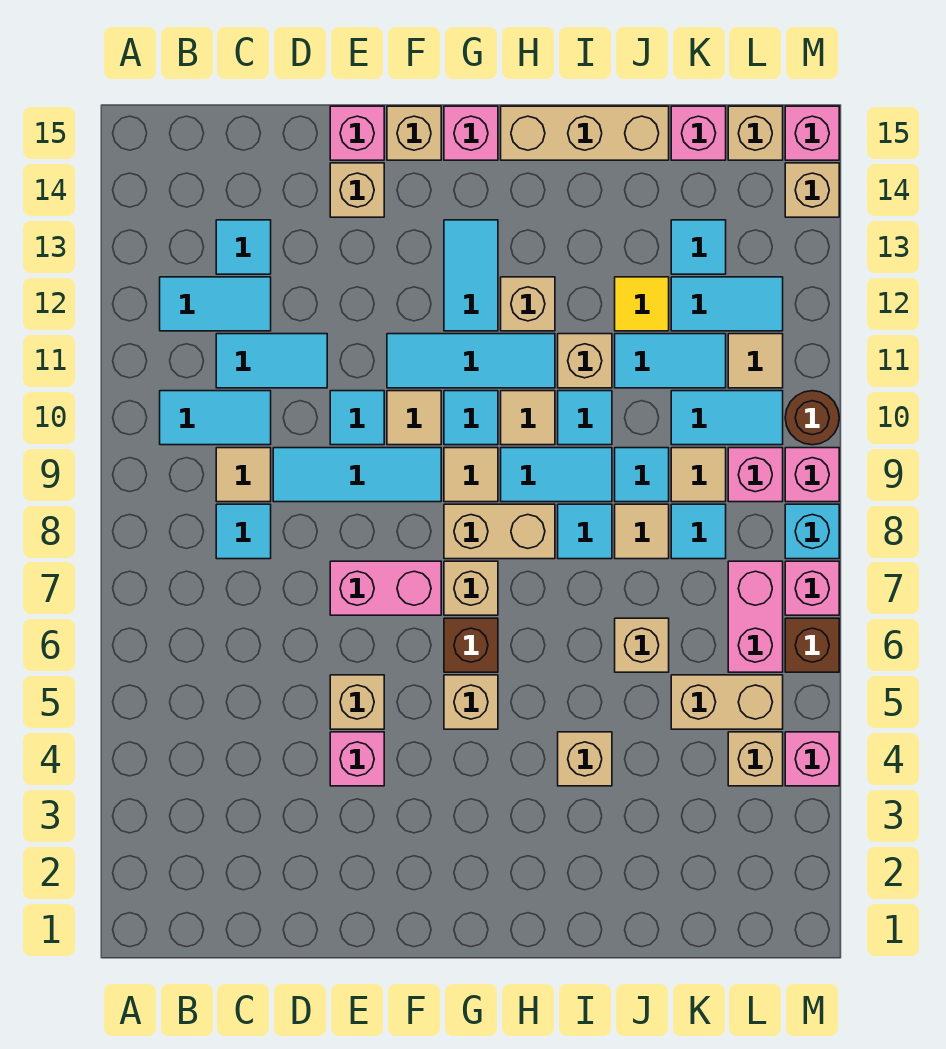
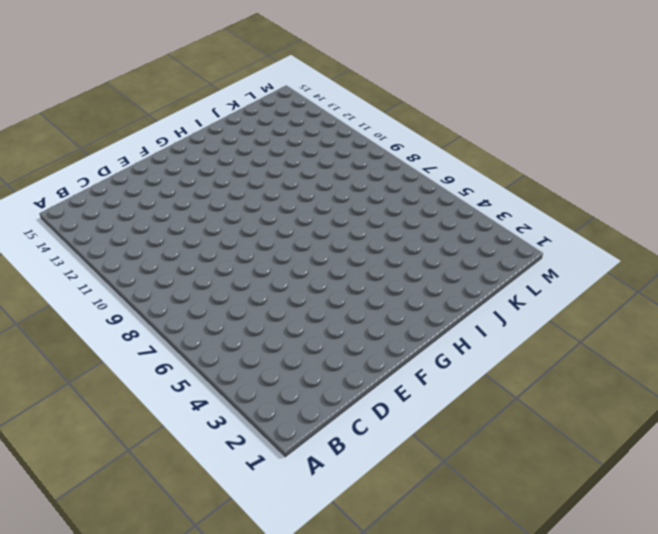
none -> cyan tile B10:C10 level 1
none -> cyan tile B12:C12 level 1
none -> cyan tile C8 level 1
none -> tan tile C9 level 1

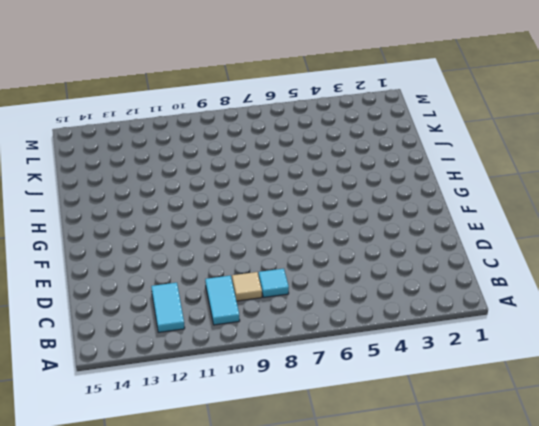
none -> cyan tile C11:D11 level 1
none -> cyan tile C13 level 1
none -> cyan tile D9:F9 level 1
none -> pink brick E4 level 1

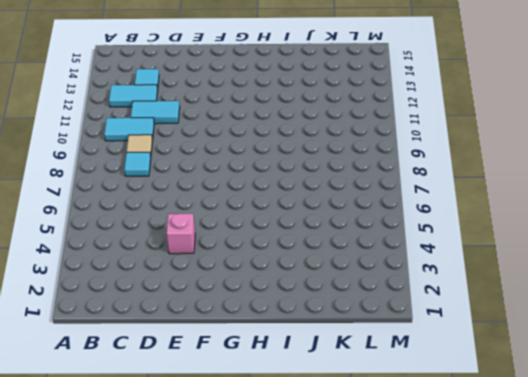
none -> cyan tile D9:F9 level 1
none -> tan brick E5 level 1
none -> pink brick E7:F7 level 1
none -> cyan tile E10 level 1

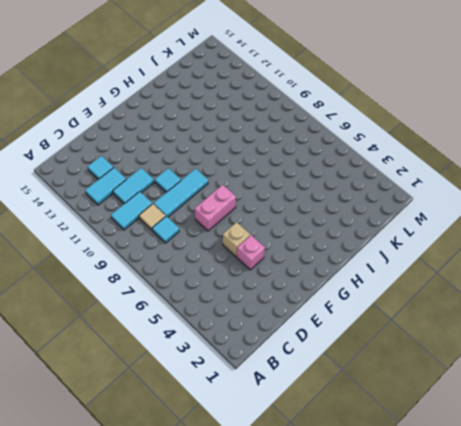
none -> tan brick E14 level 1
none -> pink brick E15 level 1
none -> tan tile F10 level 1
none -> cyan tile F11:H11 level 1

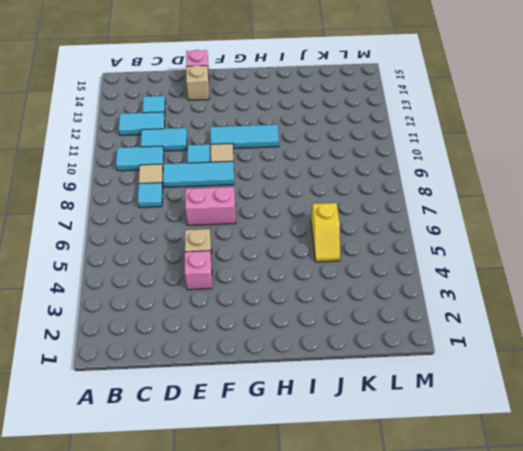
yellow slope J5:J6 level 1 top 6 -> tan brick J6 level 1
none -> tan brick F15 level 1
none -> tan brick G5 level 1
none -> brown brick G6 level 1
none -> tan brick G7 level 1

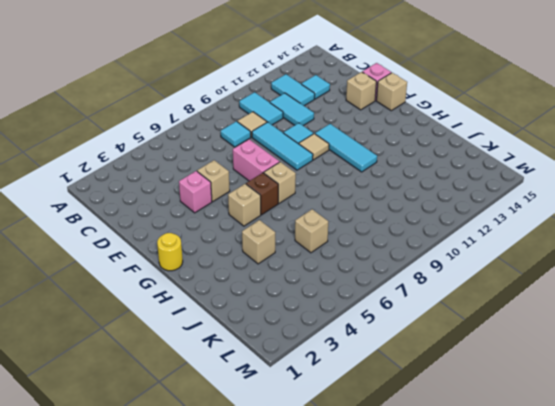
yellow round brick G1 level 1 -> none
none -> tan brick G8:H8 level 1
none -> tan tile G9 level 1
none -> cyan tile G10 level 1
none -> cyan tile G12:G13 level 1

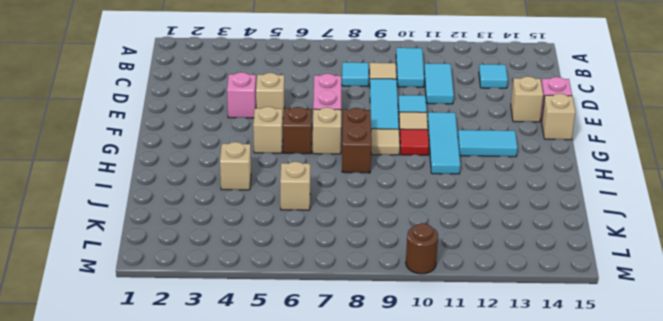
brown brick G8:H8 level 1 -> tan brick G8:H8 level 1
red tile G10 level 1 -> cyan tile G10 level 1
none -> cyan tile B12:C12 level 1
none -> pink brick G15 level 1
none -> cyan tile H9:I9 level 1
none -> tan tile H10 level 1

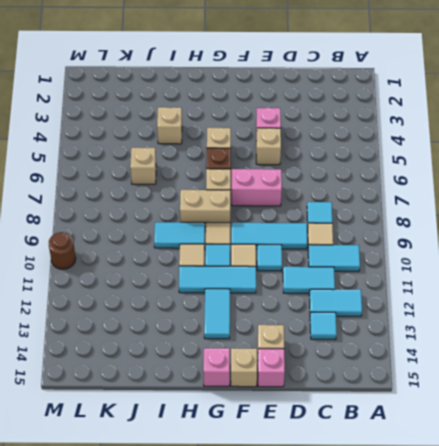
none -> tan brick H12 level 1
none -> tan brick H15:J15 level 1
none -> cyan tile I8 level 1
none -> cyan tile I10 level 1

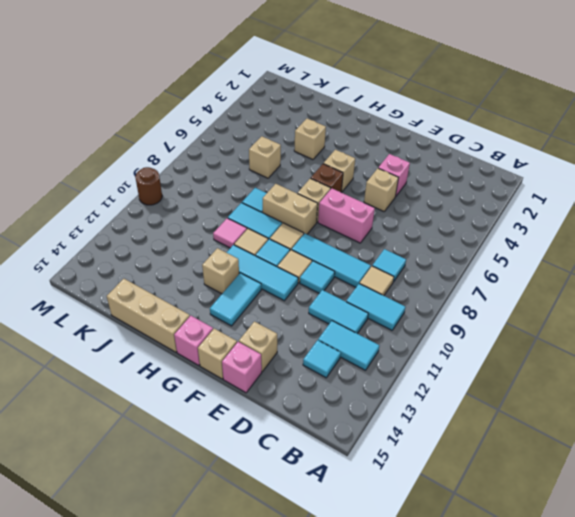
pink tile I10 level 1 -> cyan tile I10 level 1
none -> tan brick I11 level 1
none -> tan tile J8 level 1
none -> cyan tile J9 level 1
none -> cyan tile J11:K11 level 1

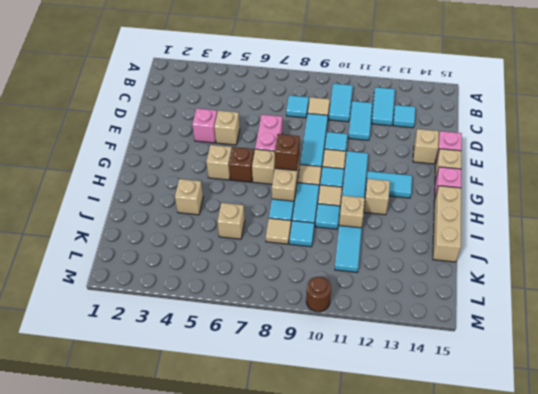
brown brick G8 level 2 -> brown brick M6 level 1
none -> yellow tile J12 level 1
none -> tan brick K5:L5 level 1
none -> cyan tile K8 level 1
none -> tan tile K9 level 1

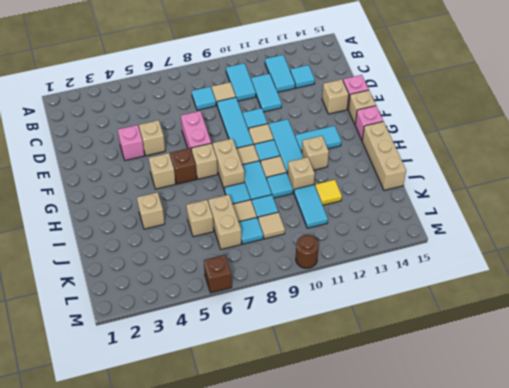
tan brick J7:K7 level 1 -> tan brick K5:L5 level 1
none -> cyan tile K10:L10 level 1
none -> cyan tile K12:L12 level 1
none -> cyan tile K13 level 1
none -> pink brick K15 level 1

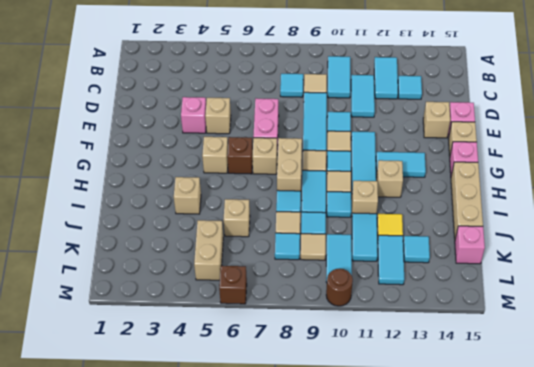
none -> tan brick L4 level 1
none -> pink brick L6:L7 level 1
none -> pink brick L9 level 1
none -> tan tile L11 level 1

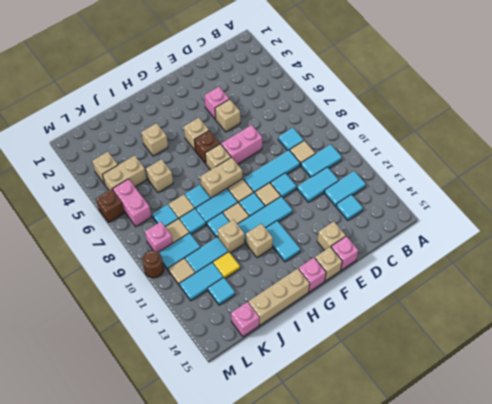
none -> tan brick L15 level 1
none -> pink brick M4 level 1
none -> pink brick M7 level 1
none -> cyan brick M8 level 1

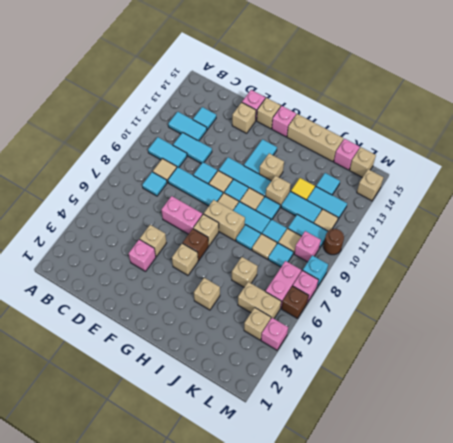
none -> pink brick M9 level 1
none -> pink brick M15 level 1

